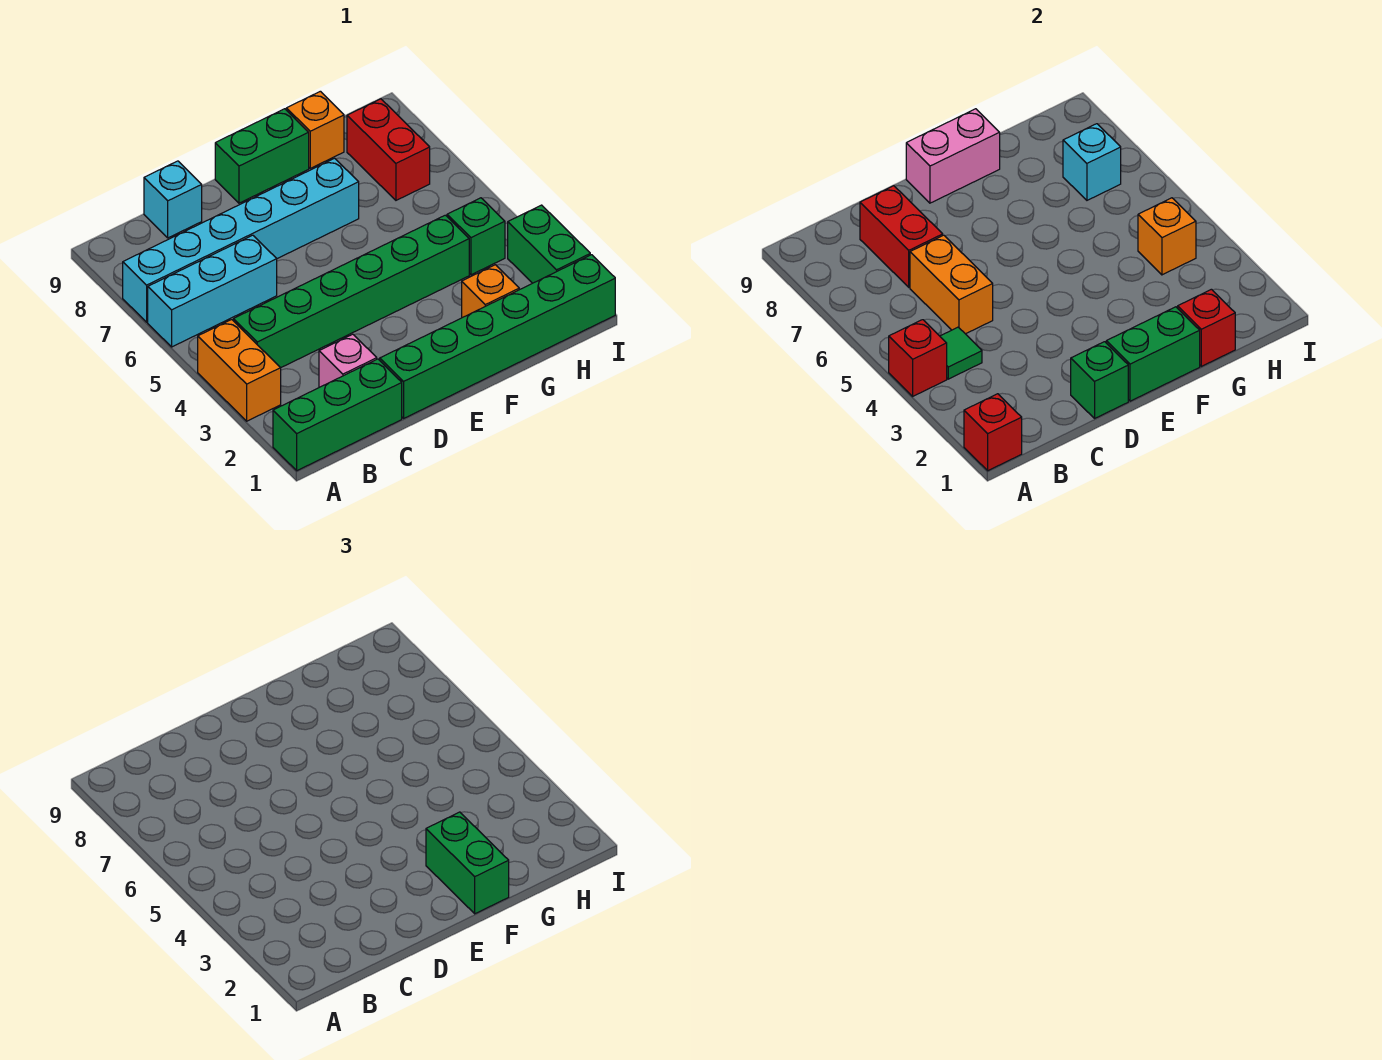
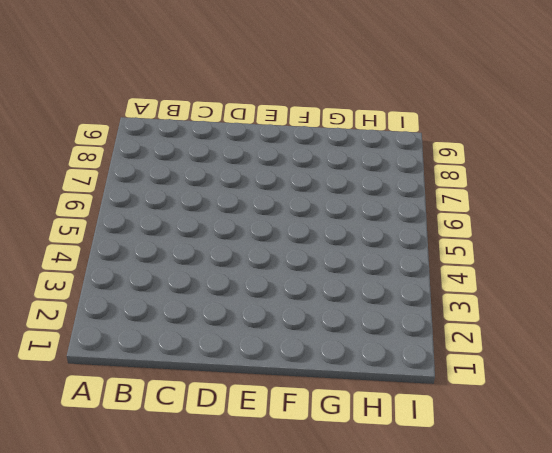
none -> green brick A1:C1 level 1
none -> orange brick A3:A4 level 1
none -> cyan brick A6:C6 level 1

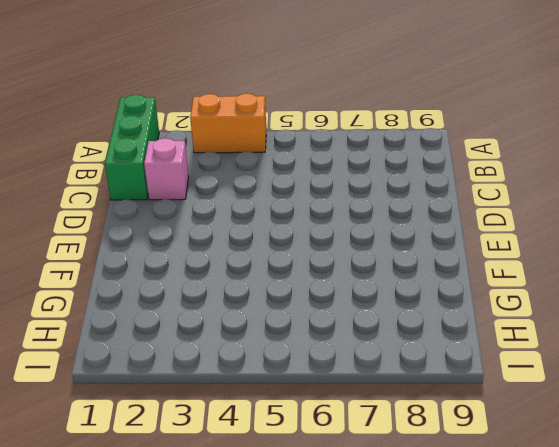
none -> cyan brick A6:C6 level 1
none -> cyan brick A7:F7 level 1
none -> green brick B4:G4 level 1

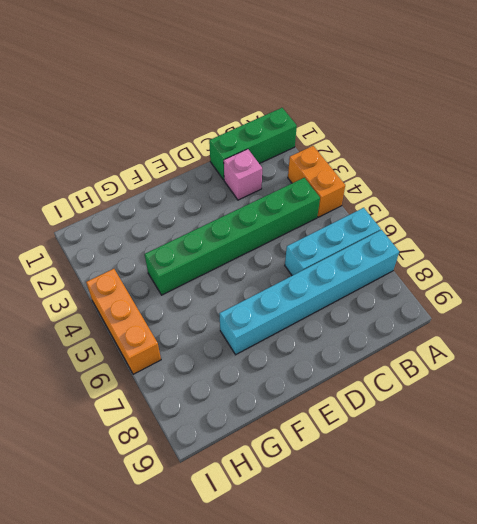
orange brick I4:I6 level 1 -> none
none -> cyan brick C9 level 1
none -> green brick D1:I1 level 1
none -> green brick E9:F9 level 1

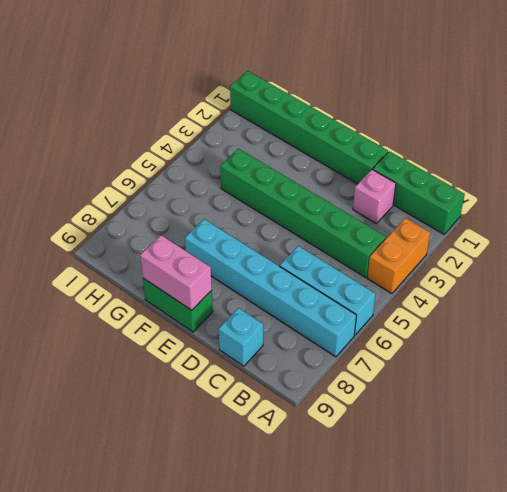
none -> orange brick G2 level 1
none -> orange brick G9 level 1
none -> green brick H4 level 1

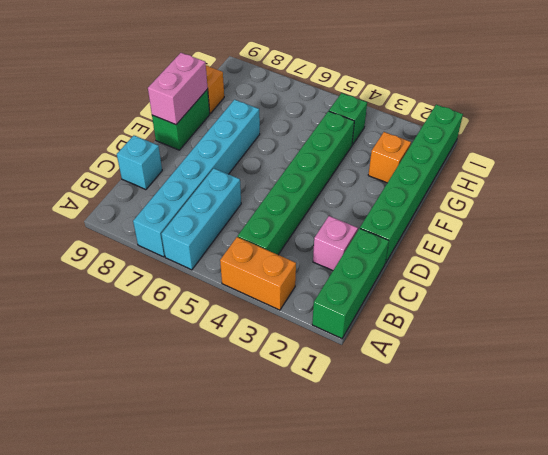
none -> red brick H7:H8 level 1
none -> green brick I2:I3 level 1
none -> red brick A1 level 2

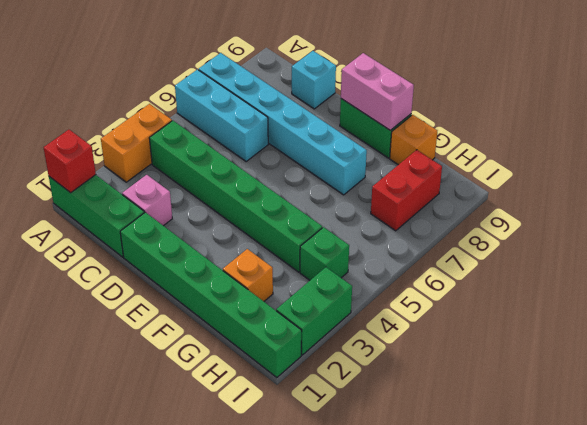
none -> red brick A4 level 2
none -> green tile B4 level 2
none -> orange brick C5:C6 level 2

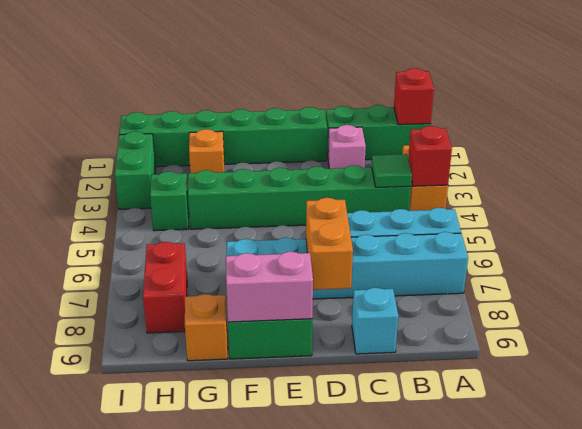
orange brick D7:D8 level 2 -> orange brick C5:C6 level 2
none -> red brick C7:C8 level 2
none -> green brick D1 level 2
none -> green brick E1:F1 level 2

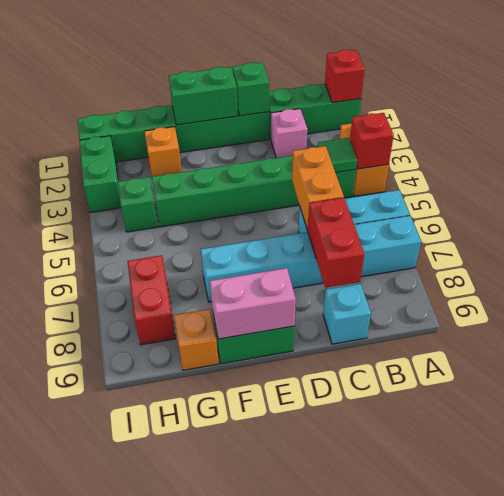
none -> red brick G1 level 2
none -> orange brick H4 level 2
none -> cyan brick H7 level 2

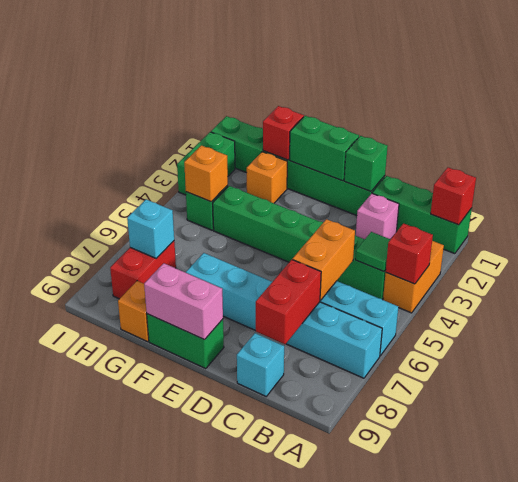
none -> green brick F1:F2 level 3

